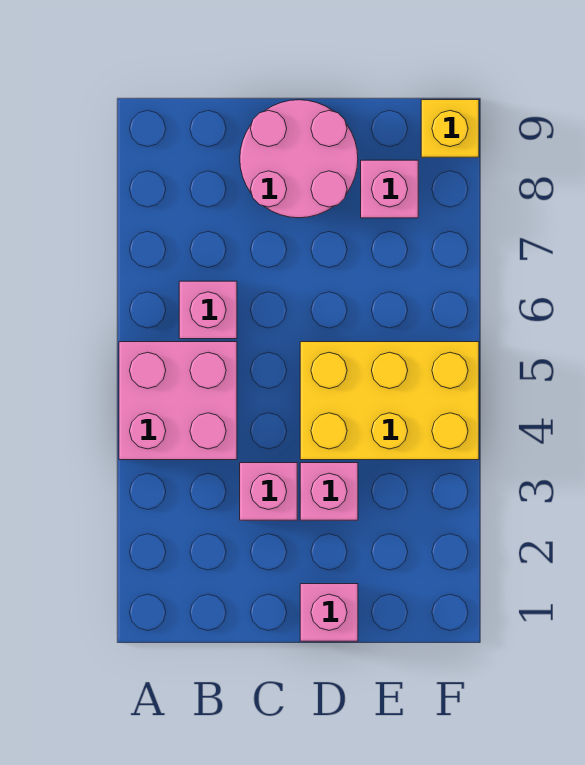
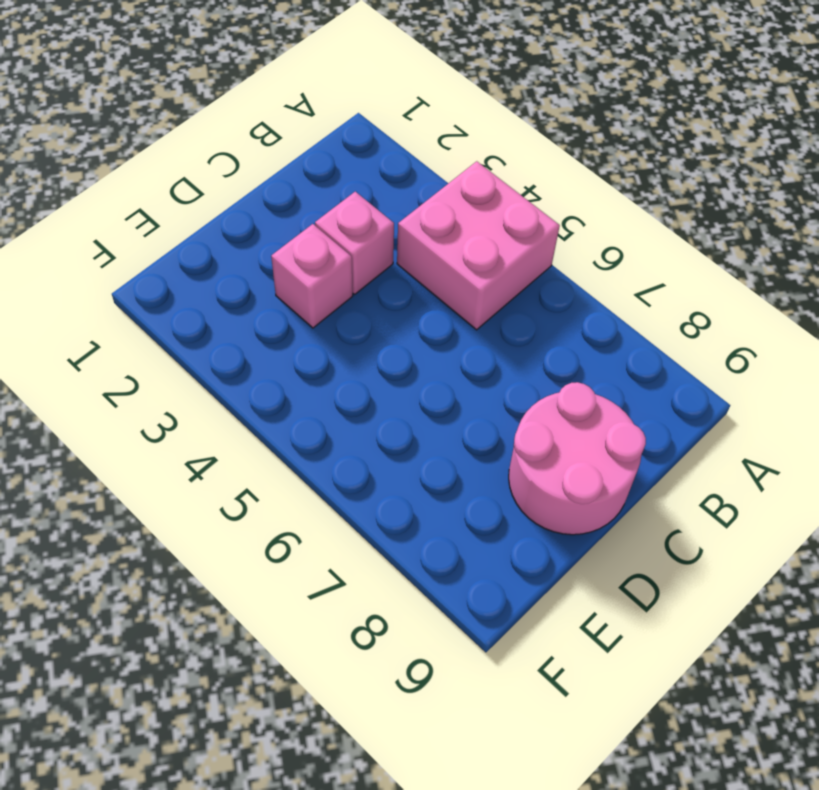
none -> pink brick B6 level 1
none -> pink brick D1 level 1

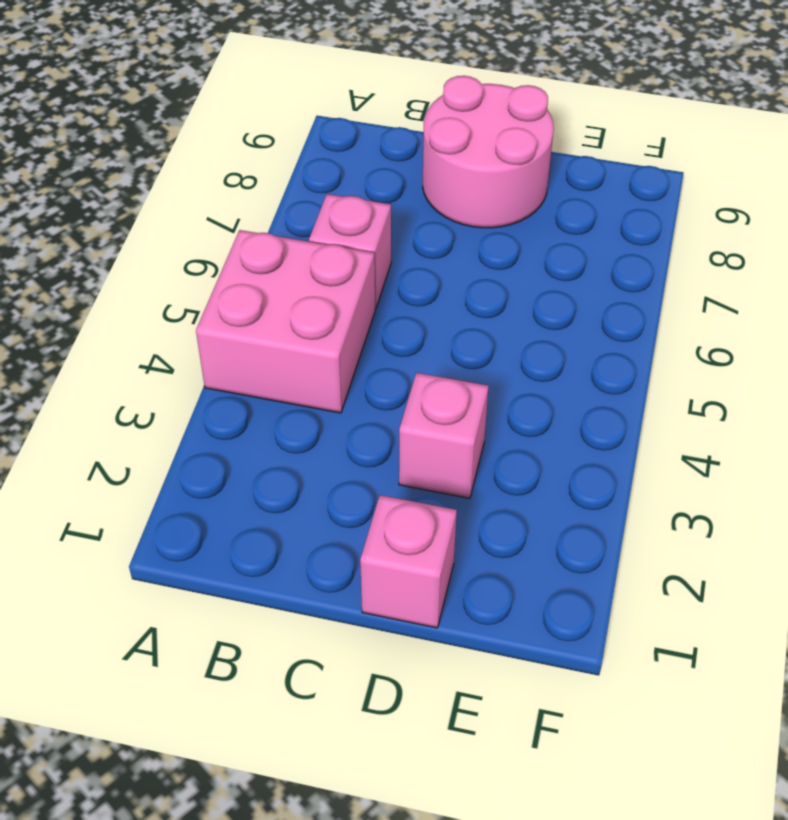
none -> pink brick C3 level 1
none -> yellow brick D4:F5 level 1

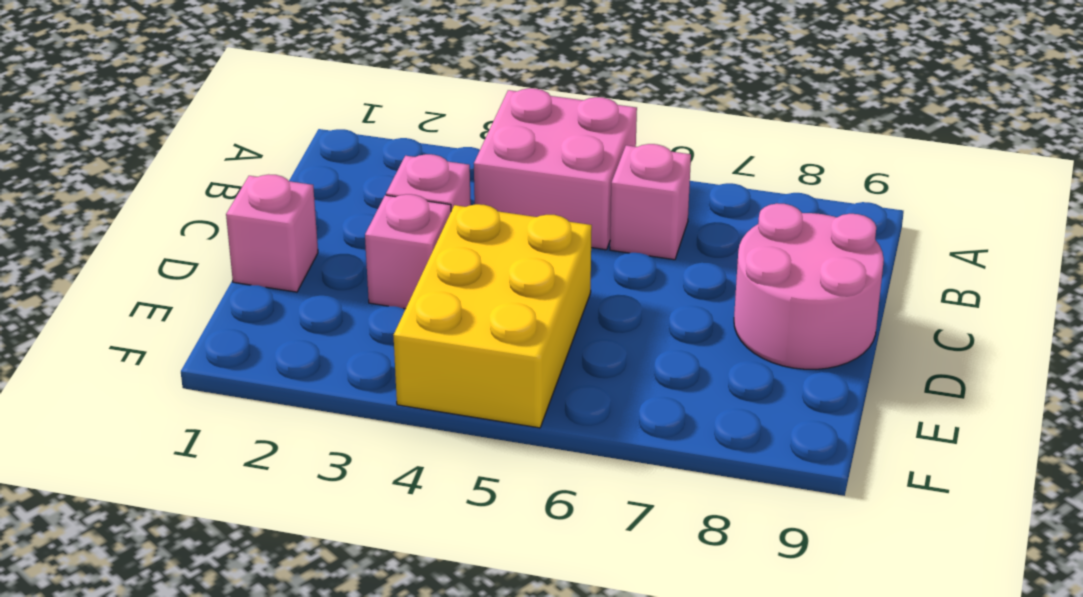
none -> pink brick E8 level 1
none -> yellow brick F9 level 1

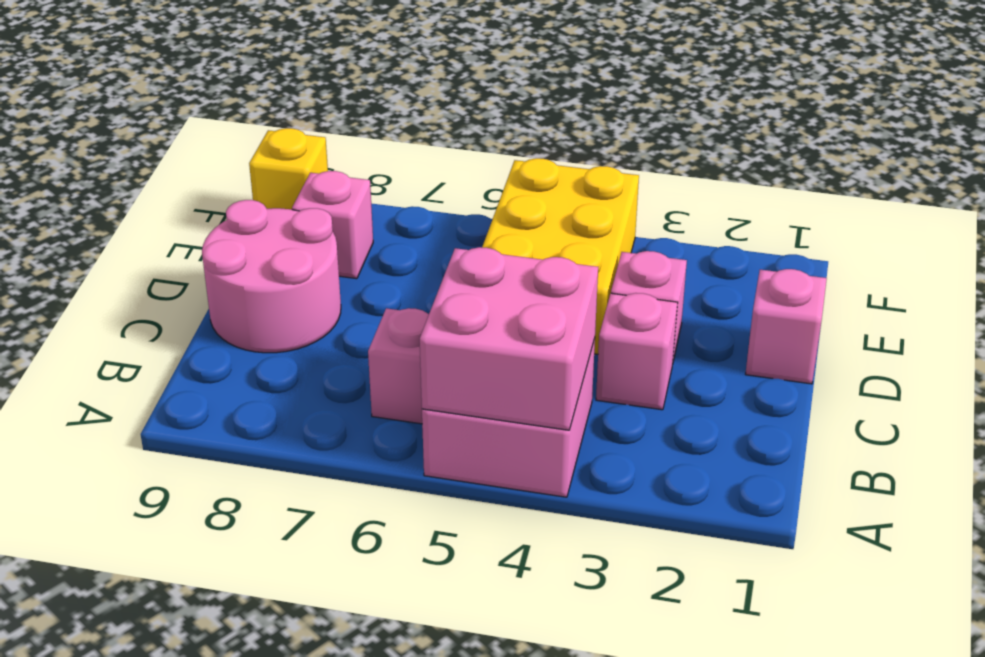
pink brick A4:B5 level 2 -> none

